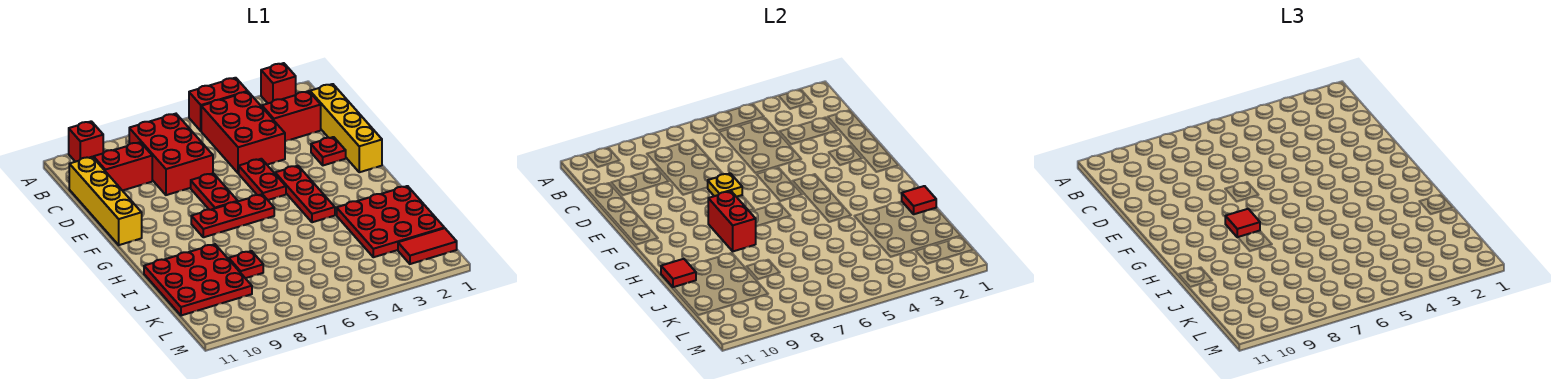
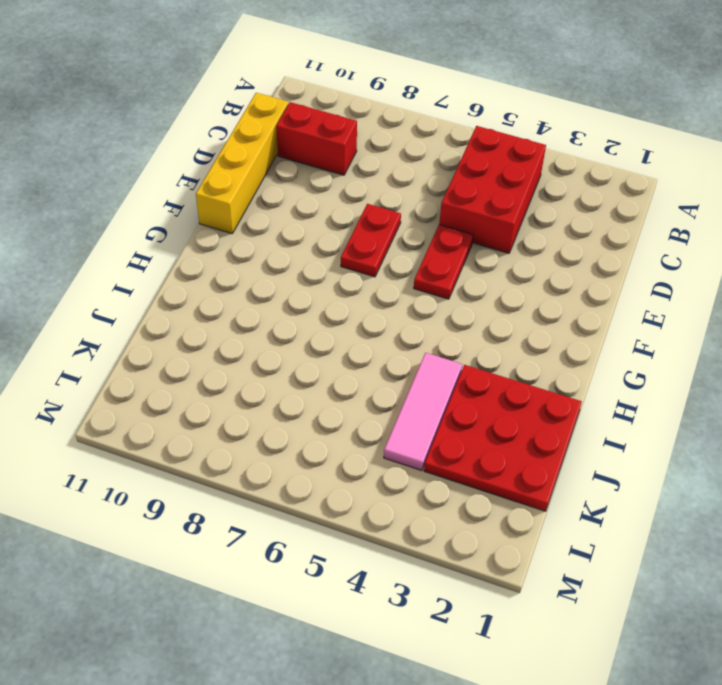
pink tile I4:K4 level 1 -> none
none -> red brick A2 level 1
none -> red brick A4:A5 level 1
none -> red brick A10 level 1

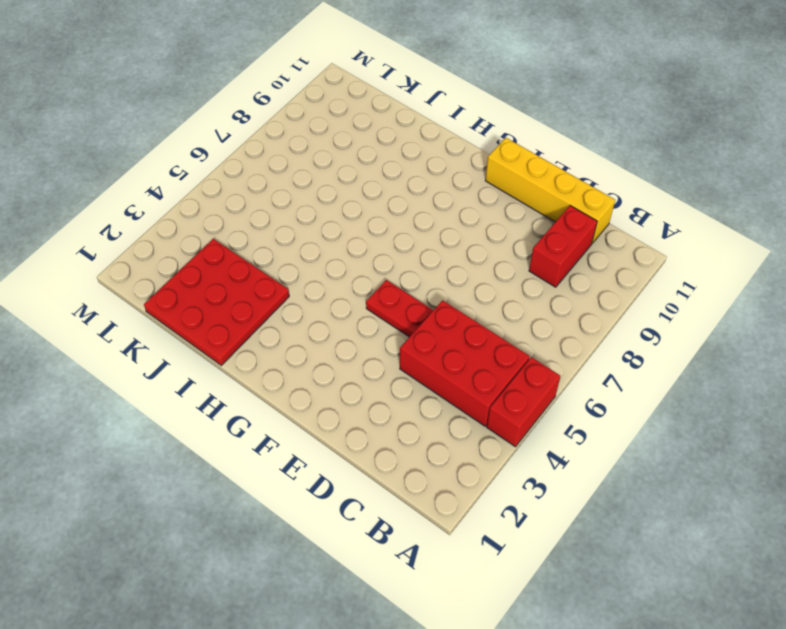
none -> red brick A2 level 1
none -> red brick A10 level 1
none -> red brick B7:D8 level 1

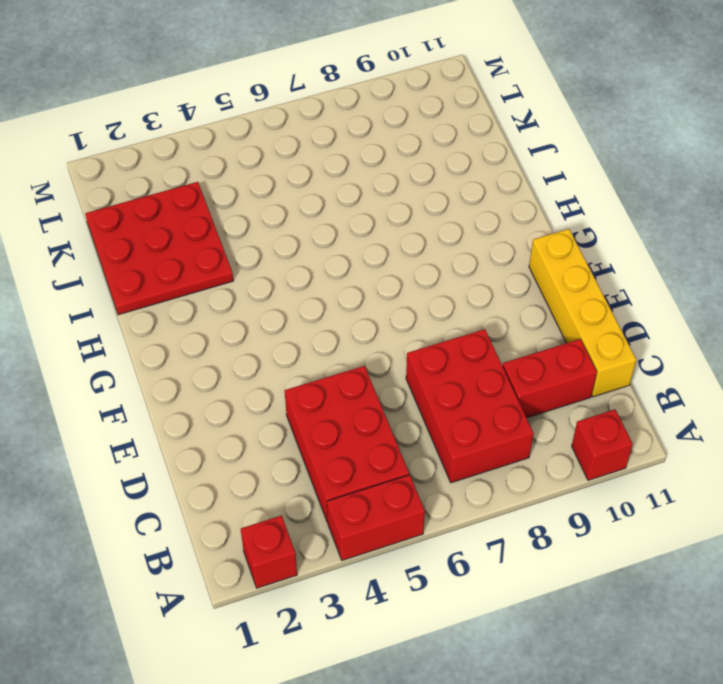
none -> yellow brick C1:F1 level 1
none -> red brick C2:C3 level 1
none -> red plate E2 level 1

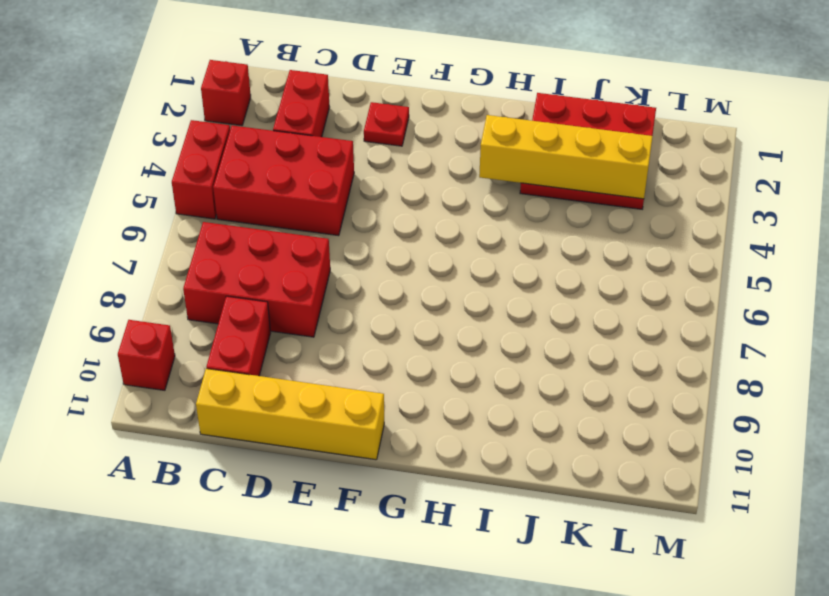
yellow brick H3:K3 level 2 -> yellow brick C1:F1 level 1
none -> red plate E5:F5 level 1
none -> red plate E7:F7 level 1
none -> red plate F4:H4 level 1

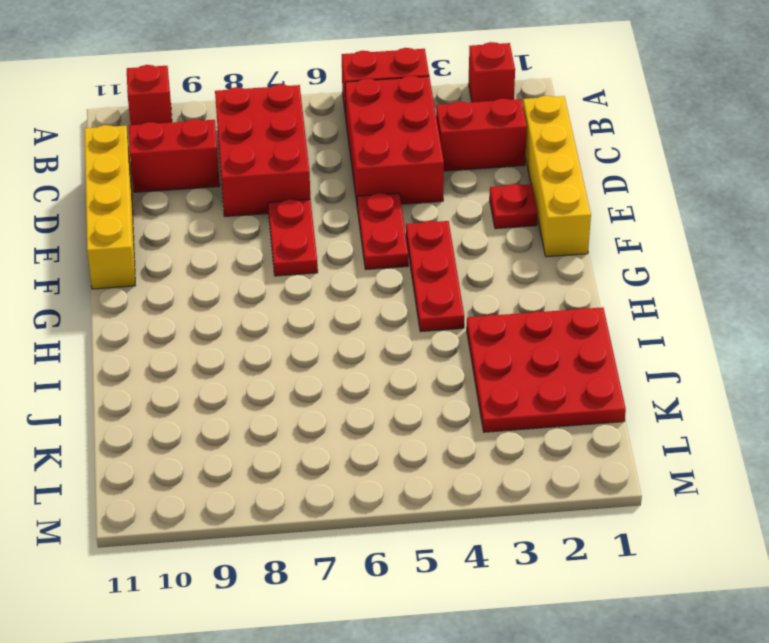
none -> red plate G6:G8 level 1
none -> red plate I9:K11 level 1
none -> red plate J8 level 1

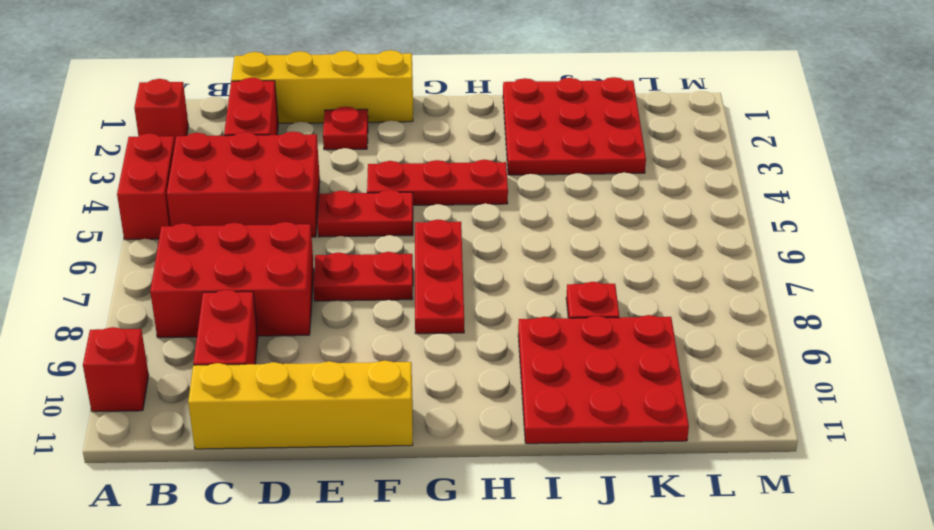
none -> red tile L1:L2 level 1
none -> yellow plate E7 level 2
none -> red brick G8:H8 level 2

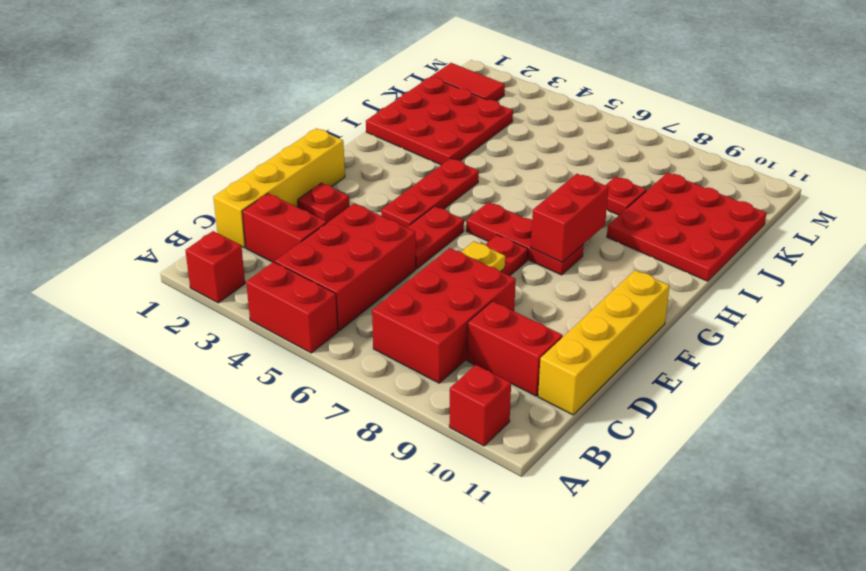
none -> red tile I1 level 2
none -> red tile I11 level 2
none -> red tile G8 level 3

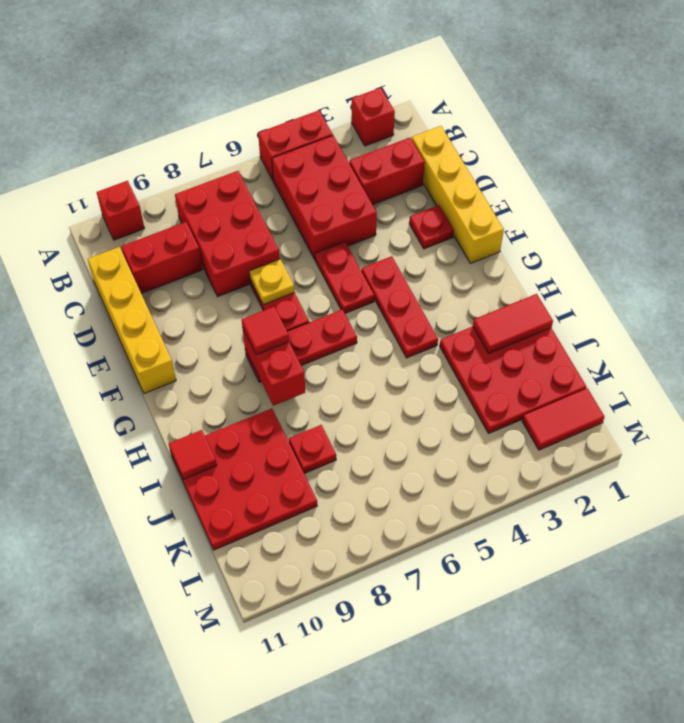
red tile I1:I2 level 2 -> red tile I1 level 2

